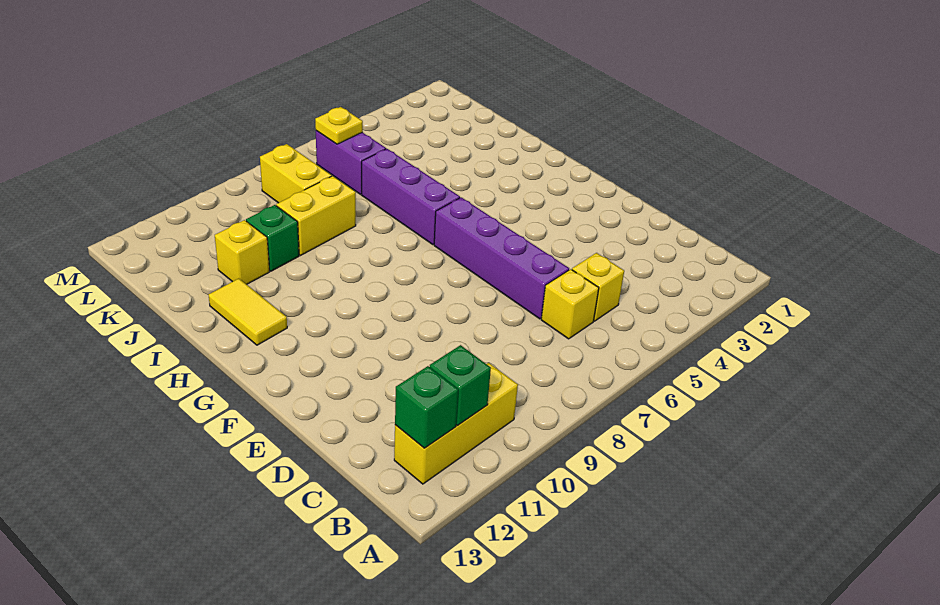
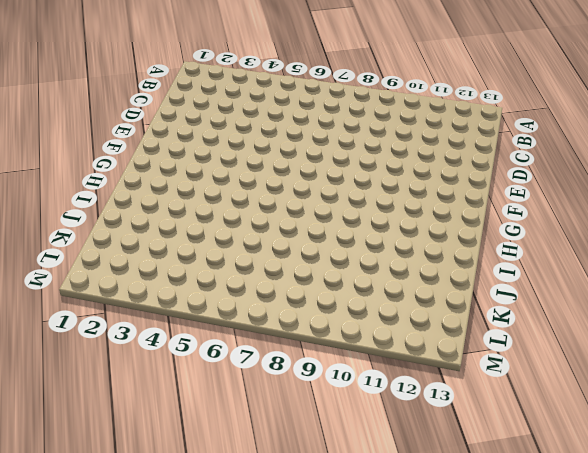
none -> yellow brick B10:B12 level 1
none -> yellow brick C5 level 1
none -> yellow brick C6 level 1

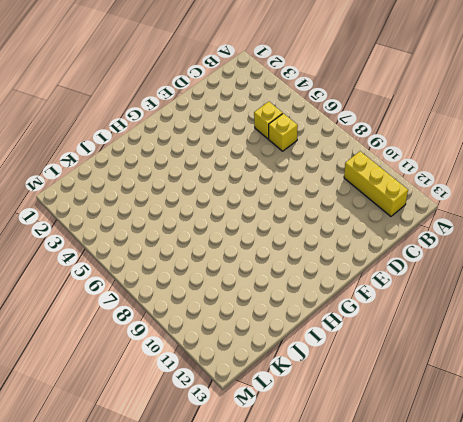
none -> purple brick D6:G6 level 1
none -> purple brick H6:J6 level 1
none -> yellow tile H12:I12 level 1

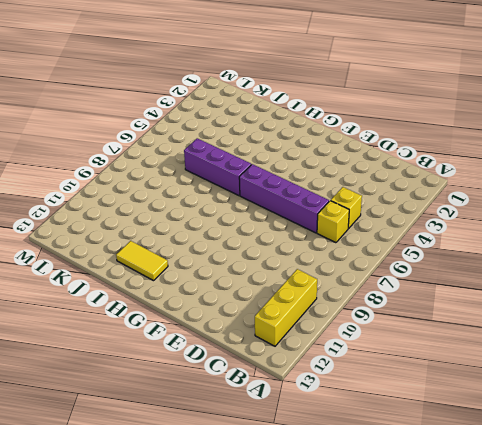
none -> yellow brick J8:J9 level 1
none -> green brick J10 level 1
none -> yellow brick J11 level 1

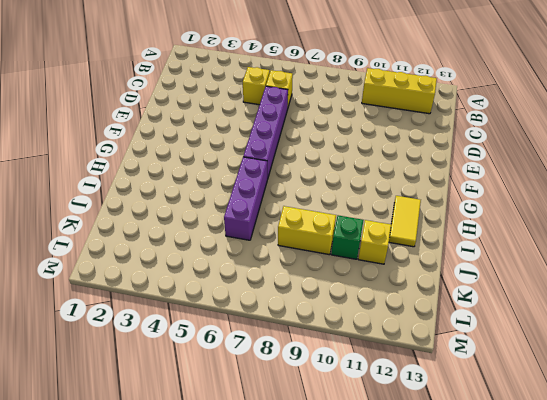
none -> purple brick K6:L6 level 1
none -> yellow brick K8:L8 level 1
none -> green brick B11 level 2

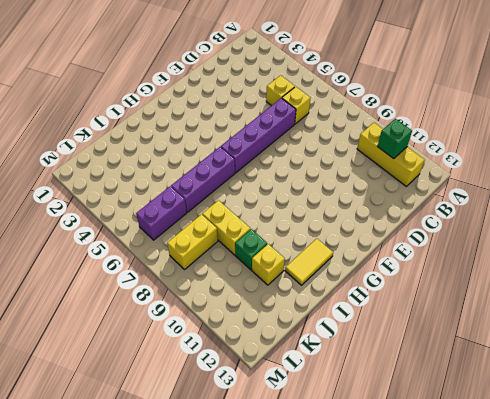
none -> green brick B12 level 2
none -> yellow plate L6 level 2

